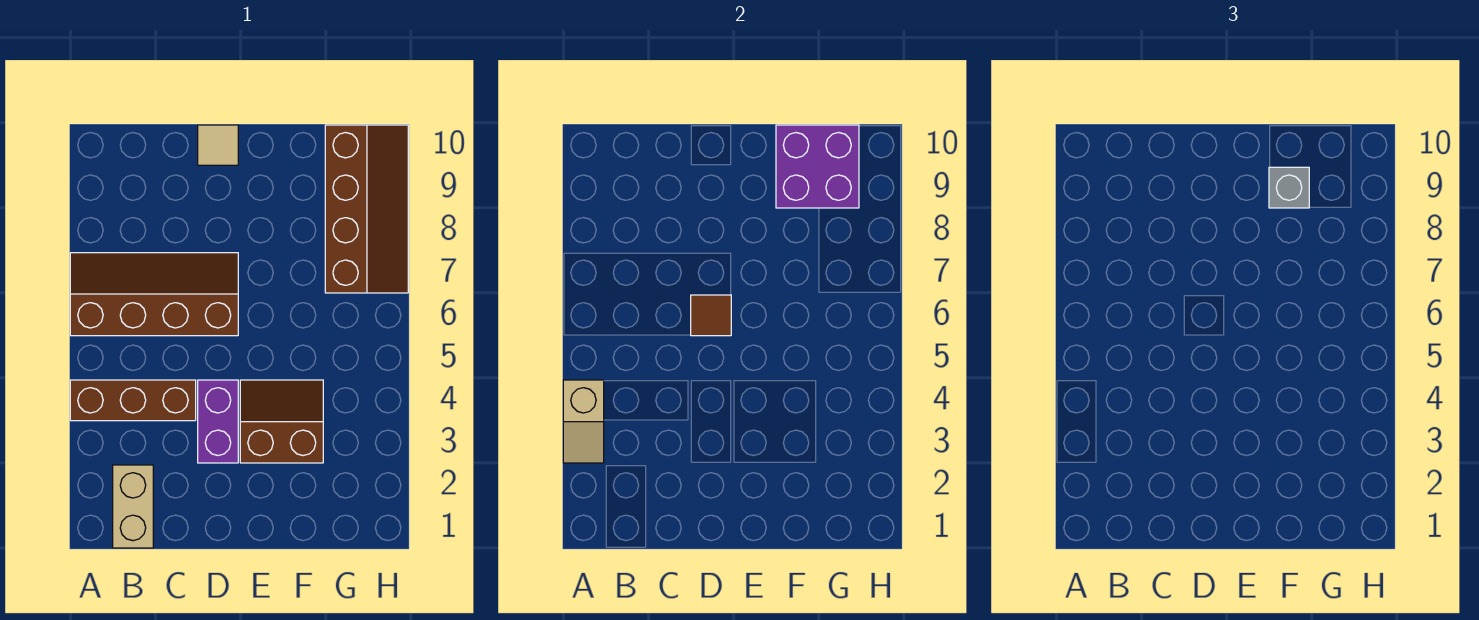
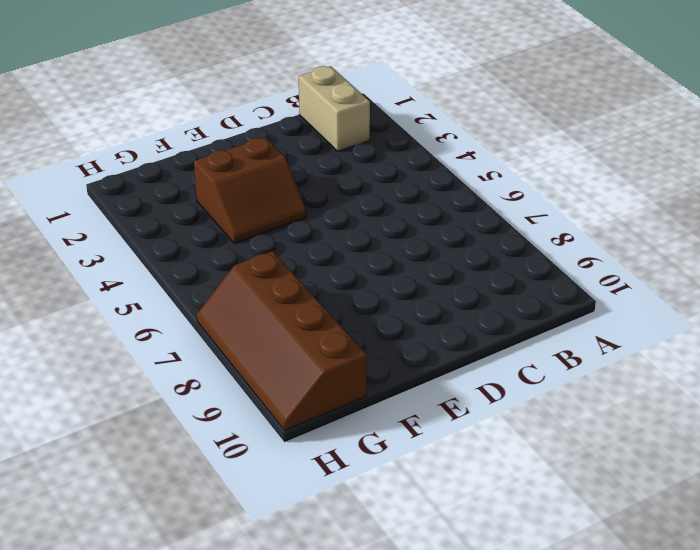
none -> brown brick A4:C4 level 1
none -> brown slope A6:D7 level 1 top 6

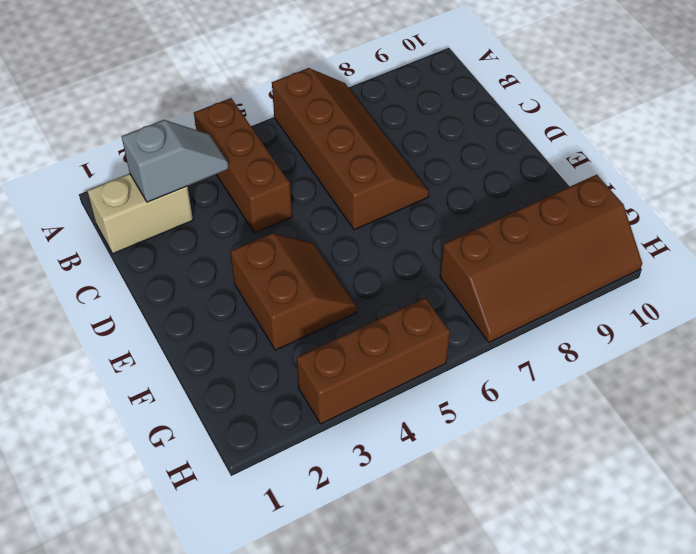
grey slope B2:B3 level 2 top 2 -> none
brown brick H3:H5 level 1 -> none
none -> purple brick D3:D4 level 1
none -> tan tile D10 level 1

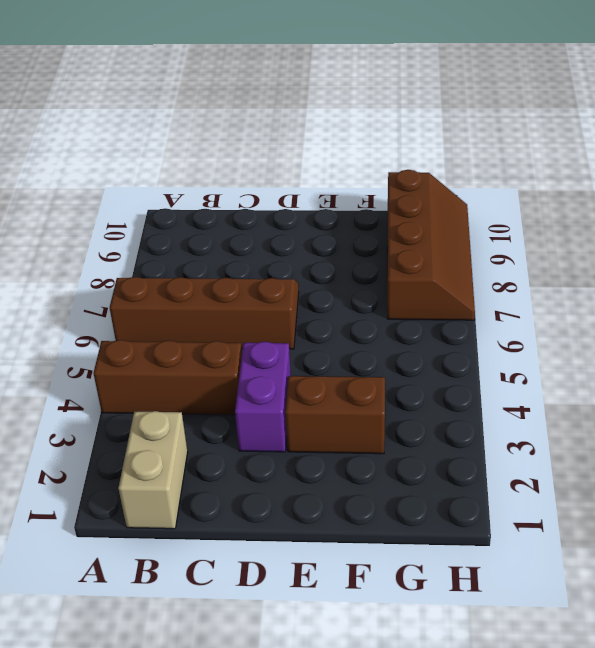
none -> tan tile D10 level 1
none -> tan slope A3:A4 level 2 top 4

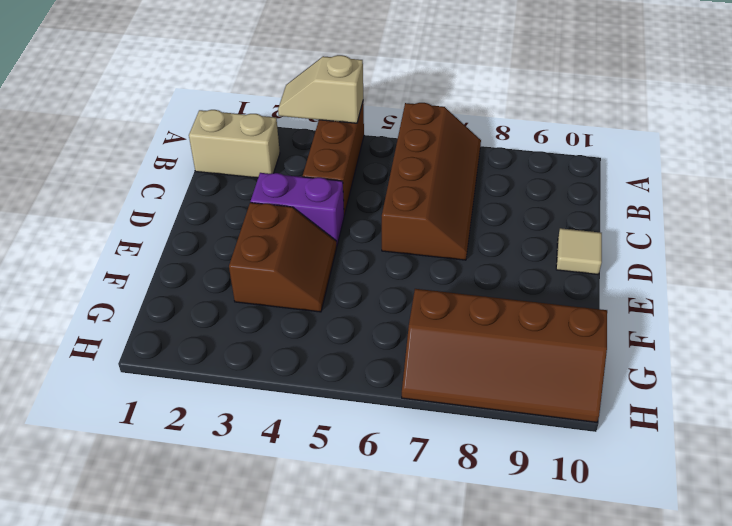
none -> brown tile D6 level 2
none -> purple brick F9:G10 level 2

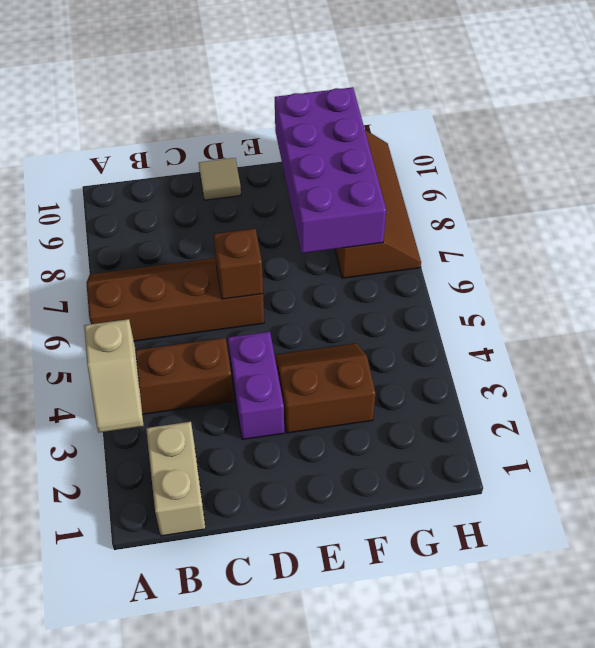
brown brick D6 level 2 -> brown tile D6 level 2
purple brick F7:G10 level 2 -> purple brick F9:G10 level 2
none -> grey brick F9 level 3

